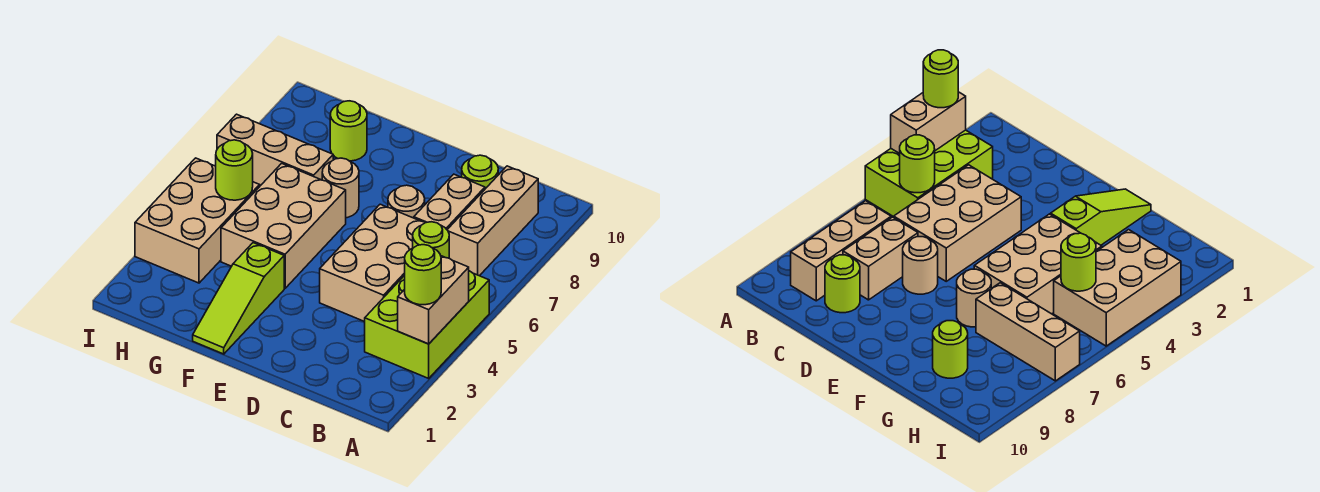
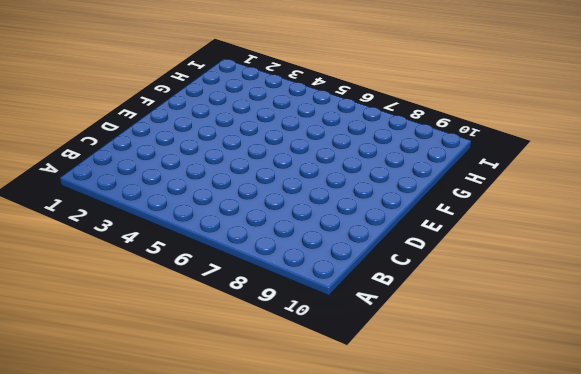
none -> lime brick A3:B5 level 1
none -> tan brick B7:B9 level 1
none -> tan brick C4:D6 level 1

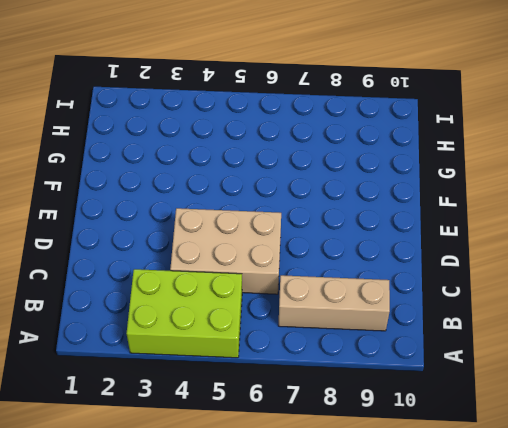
none -> tan brick C7:C8 level 1
none -> lime round brick C9 level 1
none -> tan round brick D7 level 1

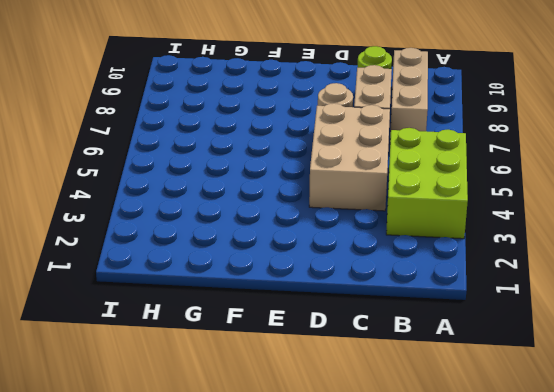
none -> lime slope F1:F3 level 1 top 3
none -> tan brick F4:G6 level 1
none -> tan round brick F7 level 1

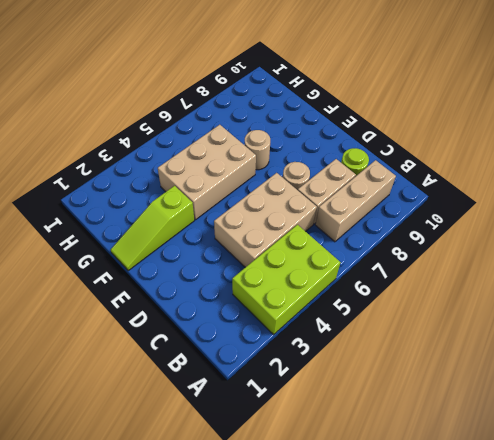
none -> tan brick G7:I7 level 1
none -> lime round brick G9 level 1
none -> tan brick H3:I5 level 1

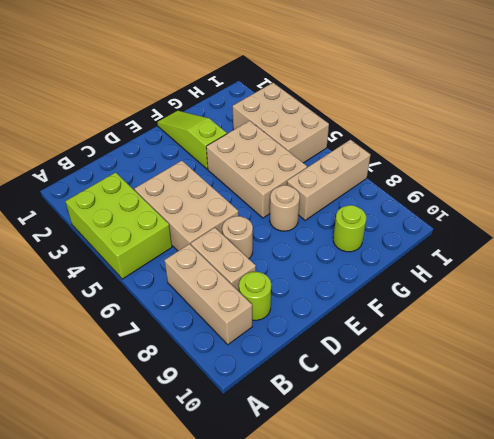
none -> tan brick A3:A4 level 2
none -> lime round brick B5 level 2
none -> lime round brick H5 level 2

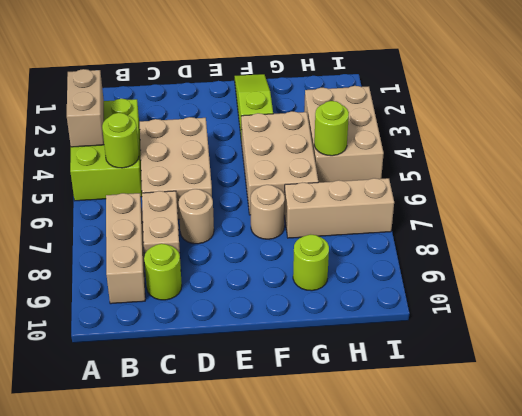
none -> lime round brick A3 level 3

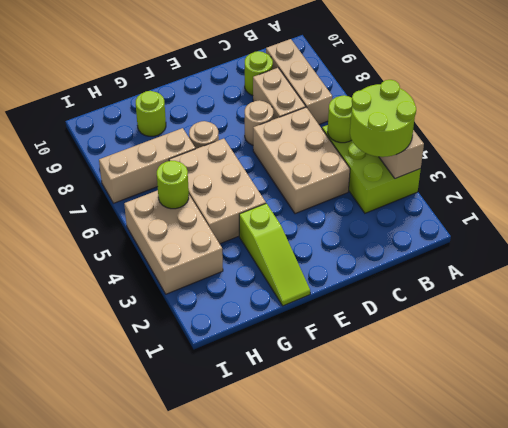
lime round brick A3:B4 level 3 -> lime round brick A3 level 3

